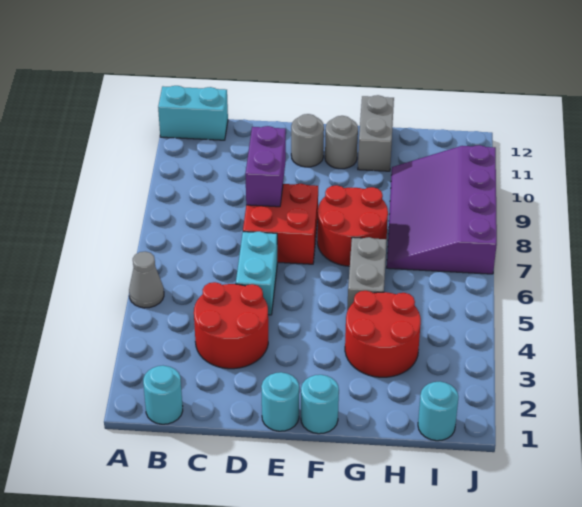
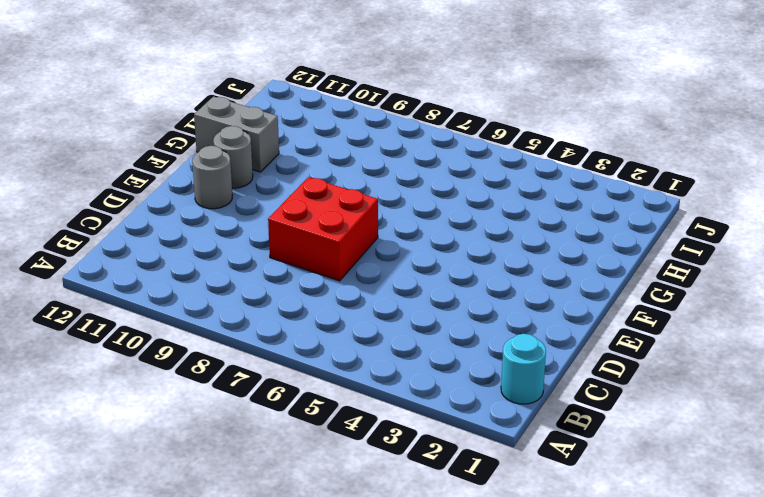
none -> grey cone A5 level 1
none -> cyan brick A12:B12 level 1
none -> red round brick C3:D4 level 1

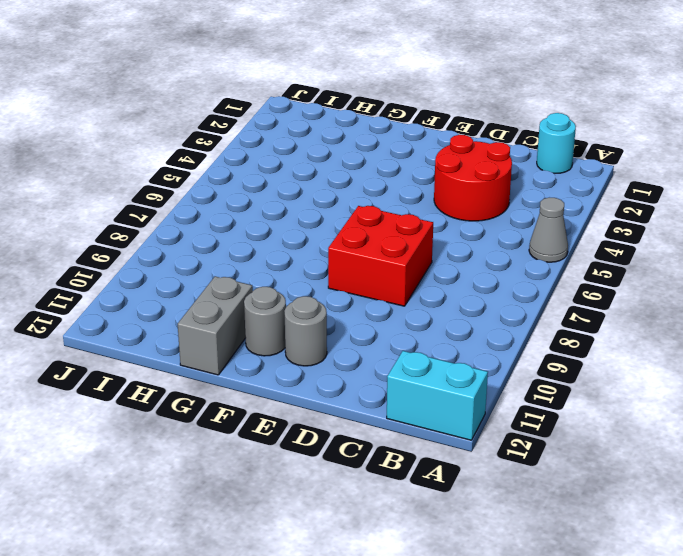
none -> cyan brick D5:D6 level 1
none -> cyan round brick E1 level 1
none -> cyan round brick F1 level 1

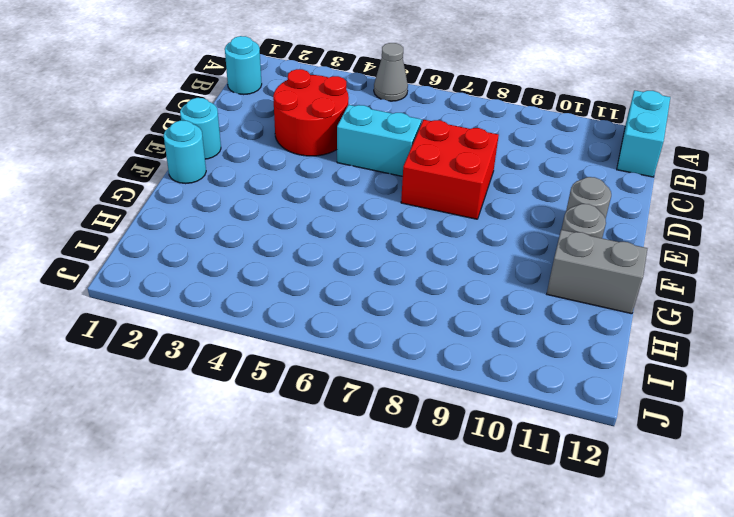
none -> red round brick F7:G8 level 1
none -> red round brick G3:H4 level 1
none -> grey brick G5:G6 level 1

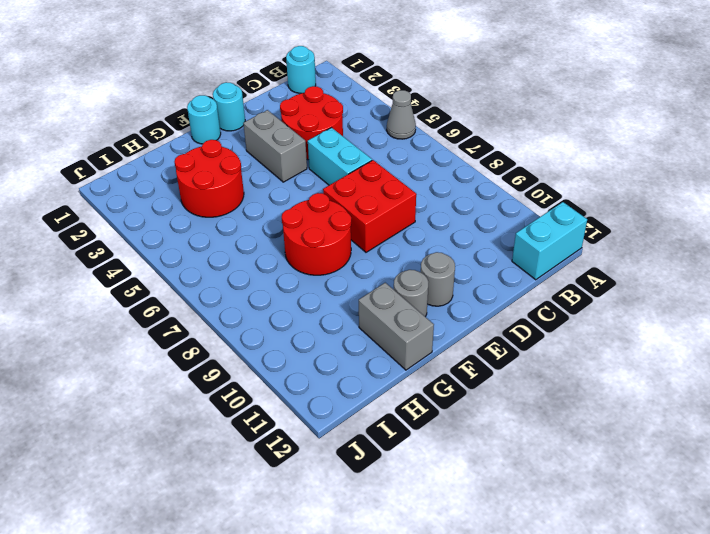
grey brick E3:E4 level 1 -> grey brick G5:G6 level 1
none -> purple slope H7:J10 level 1 top J
none -> cyan round brick I1 level 1
none -> purple brick D8:D9 level 2

